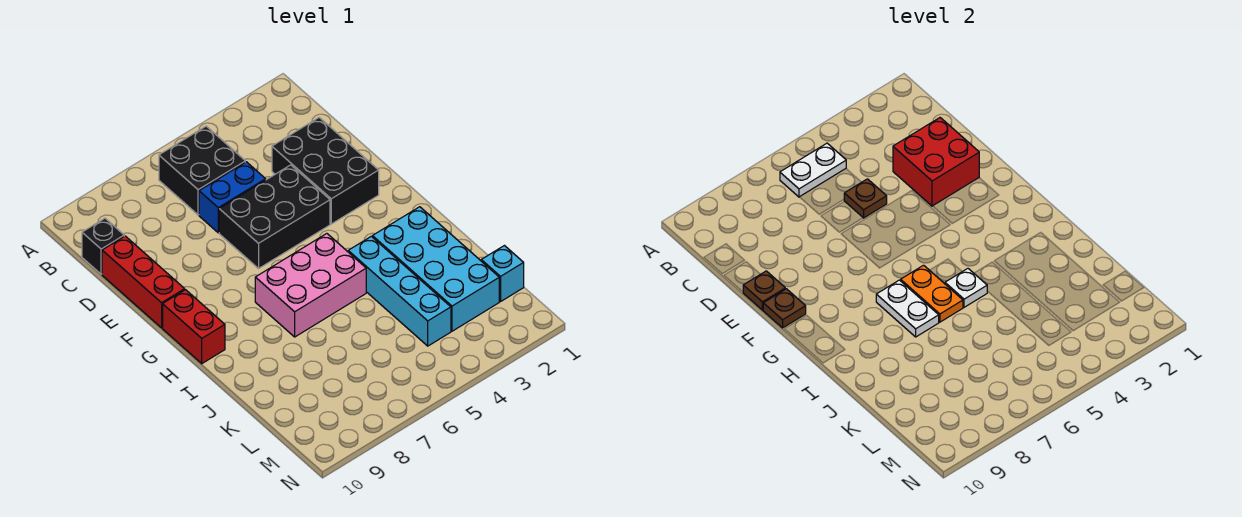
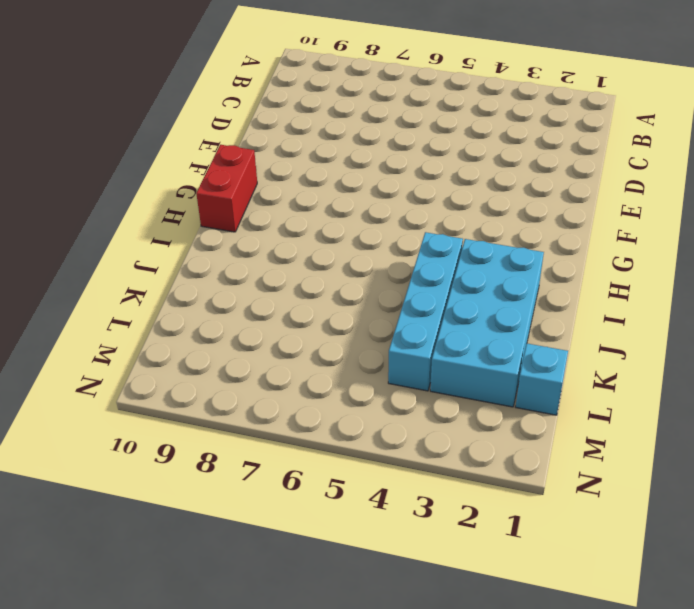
none -> black brick B5:C6 level 1
none -> black brick C10 level 1
none -> black brick D2:F3 level 1

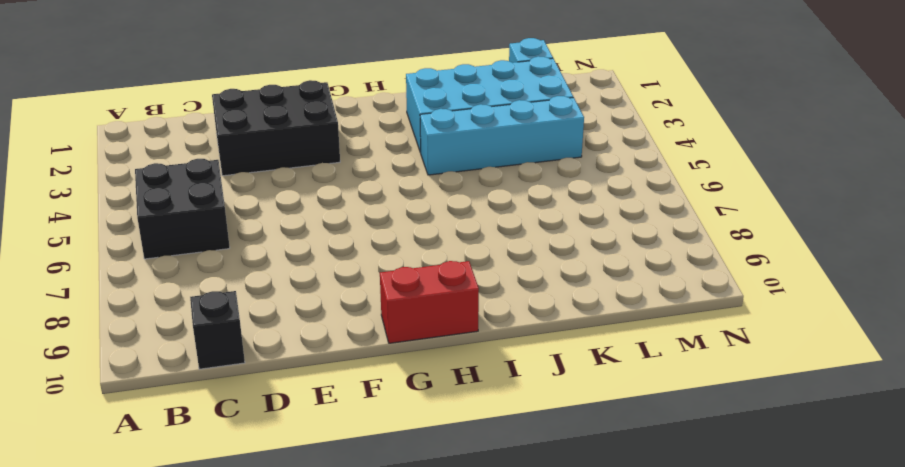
none -> blue brick D5:D6 level 1
none -> red brick D10:F10 level 1
none -> black brick E4:F6 level 1

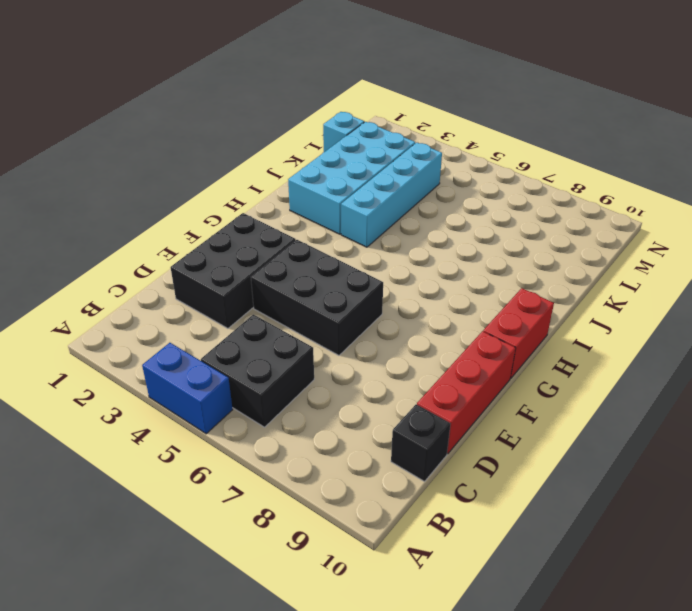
blue brick A4:A5 level 1 -> blue brick D5:D6 level 1
none -> pink brick H5:I7 level 1
none -> white plate B5:B6 level 2
none -> red brick D2:E3 level 2

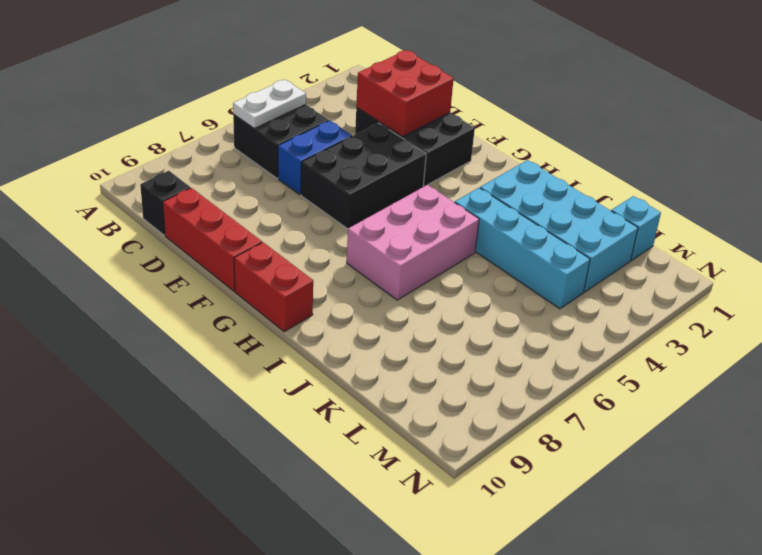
none -> brown plate D5 level 2
none -> brown plate E10 level 2
none -> brown plate F10 level 2

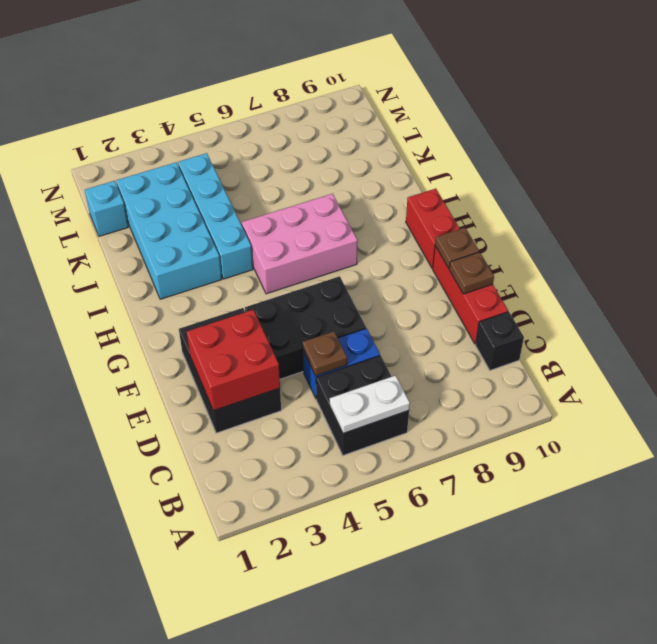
none -> orange plate H6:I6 level 2
none -> white plate H7:I7 level 2
none -> white plate I5 level 2

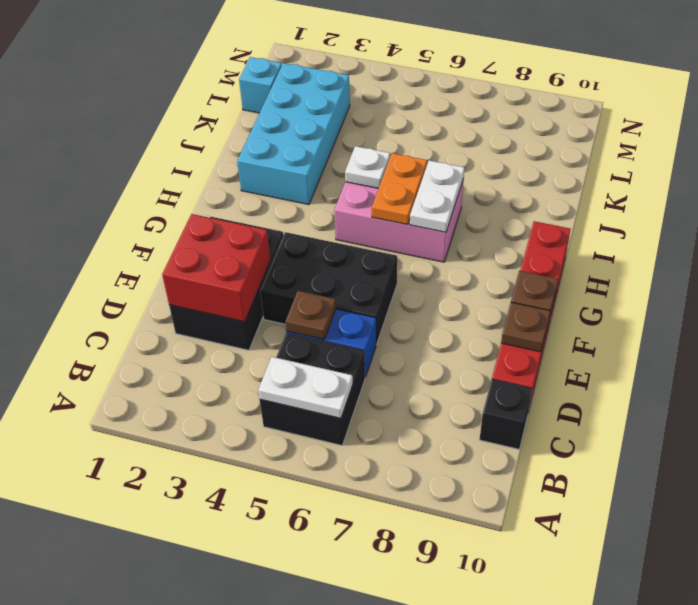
none -> cyan brick I4:L4 level 1

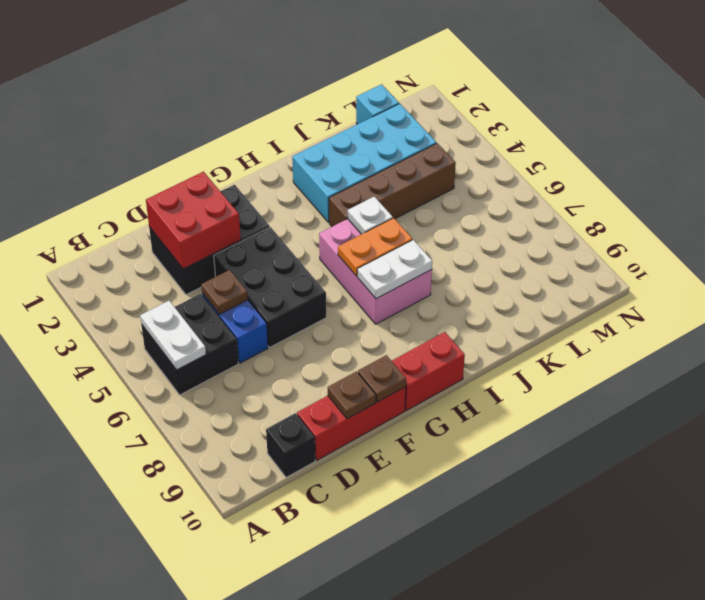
brown brick I4:L4 level 1 -> cyan brick I4:L4 level 1

